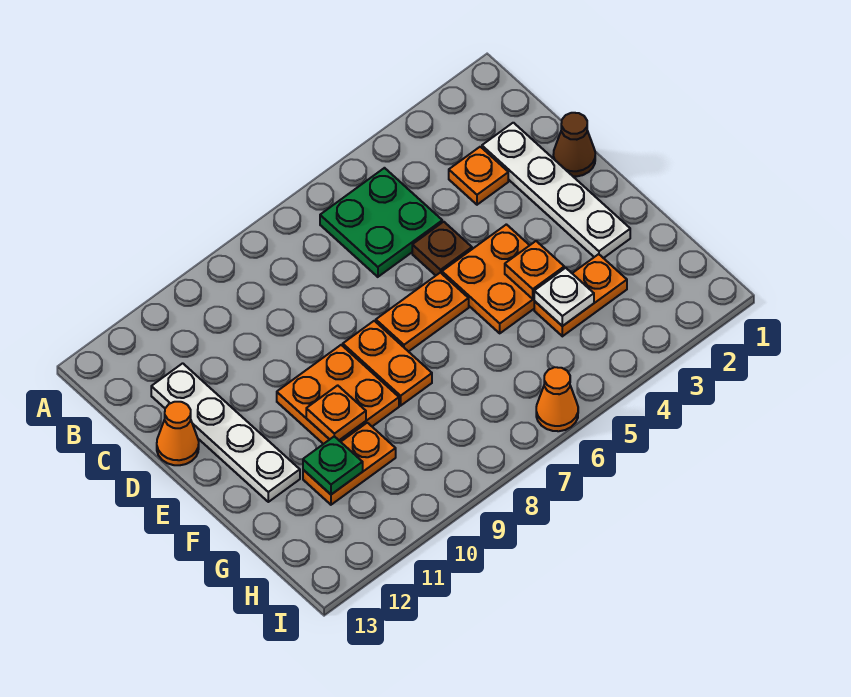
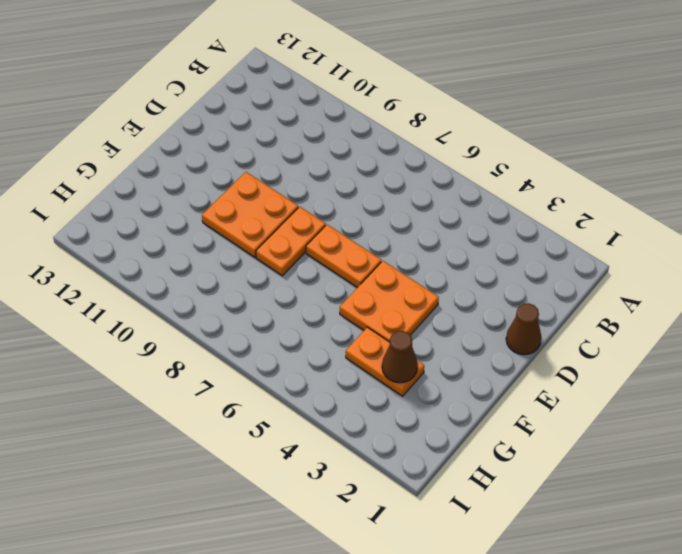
brown cone G3 level 2 -> none
none -> green plate B5:C6 level 1
none -> white plate C2:F2 level 1
none -> orange plate C3 level 1

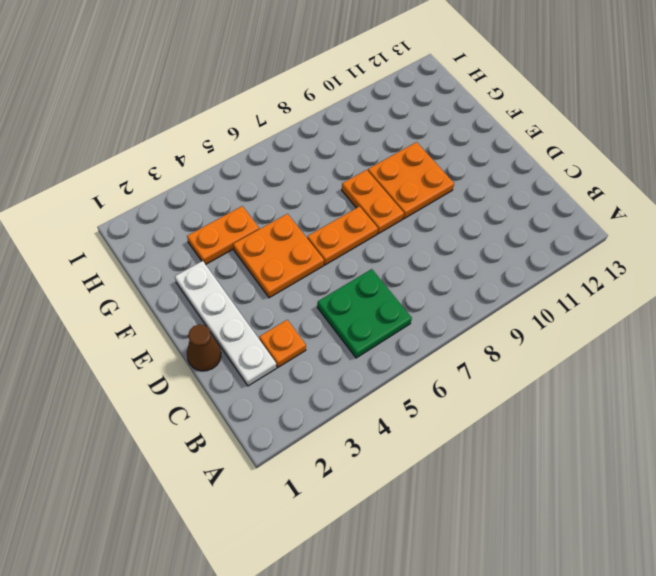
none -> white plate C12:F12 level 1
none -> brown plate D5 level 1
none -> orange cone D13 level 1

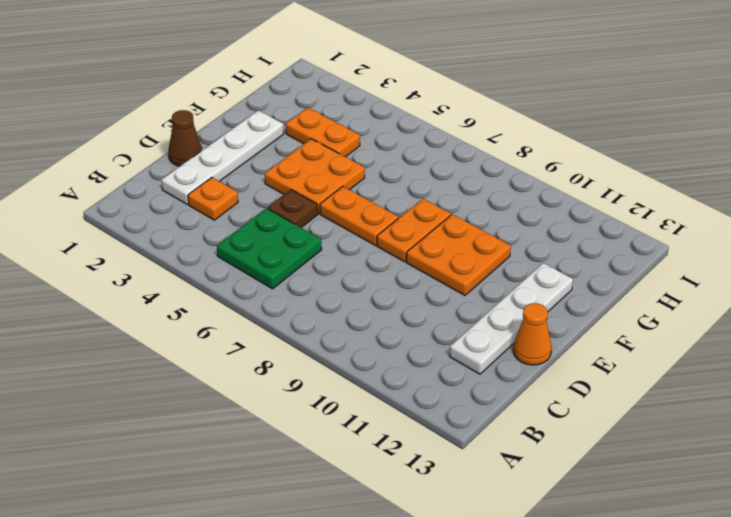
none -> orange plate G10:G11 level 1
none -> orange cone I6 level 1
none -> orange plate F4 level 2

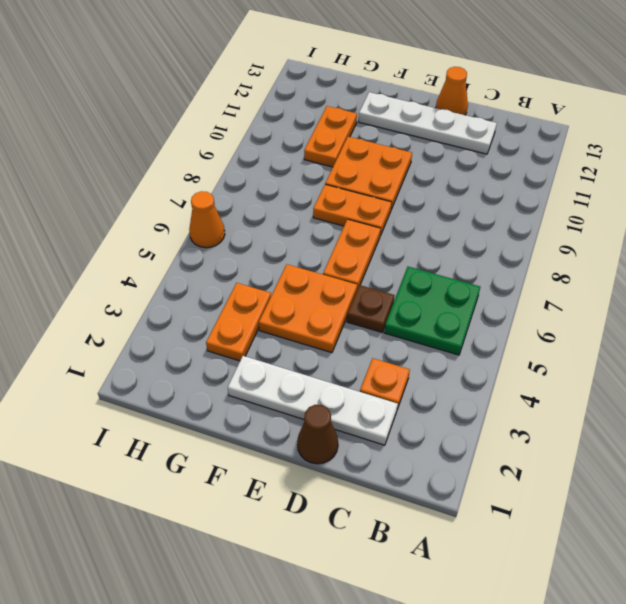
none -> orange plate F4 level 2
none -> orange plate F10 level 2
none -> white plate G4 level 2

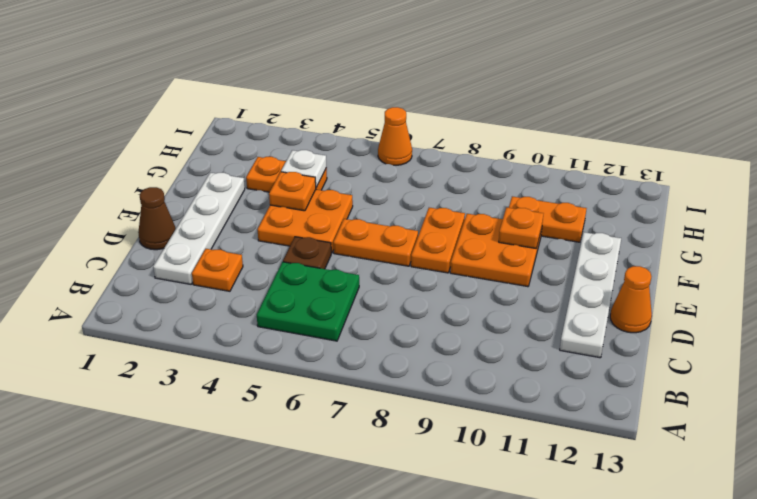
none -> green plate G11 level 2

